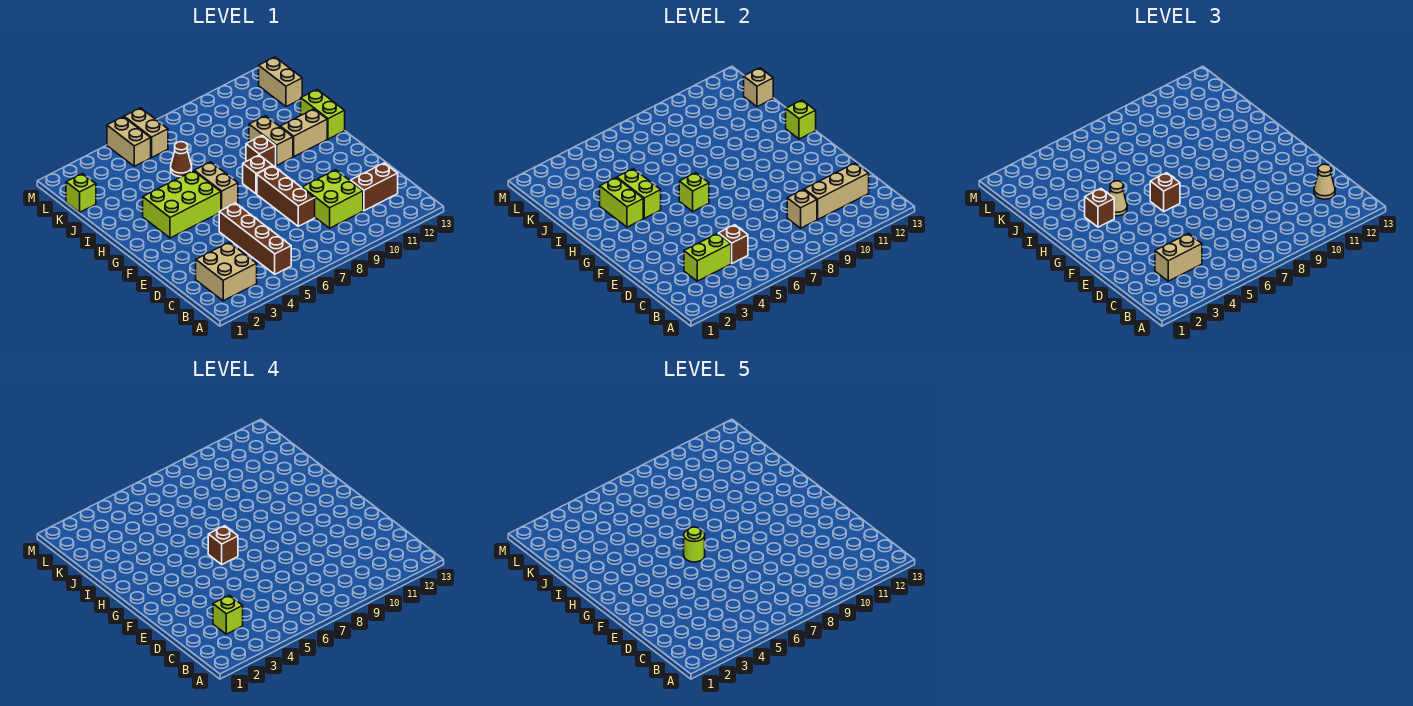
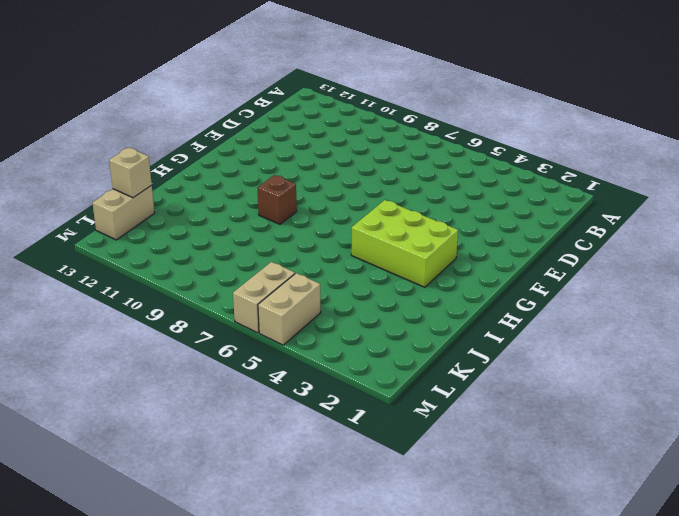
none -> tan brick B2:C3 level 1
none -> brown brick B5:E5 level 1
none -> lime brick C9:D10 level 1
none -> brown brick C11:C12 level 1

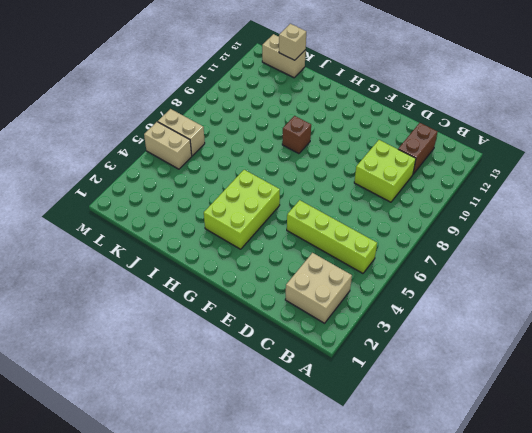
lime brick B5:E5 level 1 -> brown brick B5:E5 level 1
none -> brown brick D8:F8 level 1
none -> tan brick G6:H6 level 1
none -> brown brick G8 level 1
none -> tan brick H10:I10 level 1

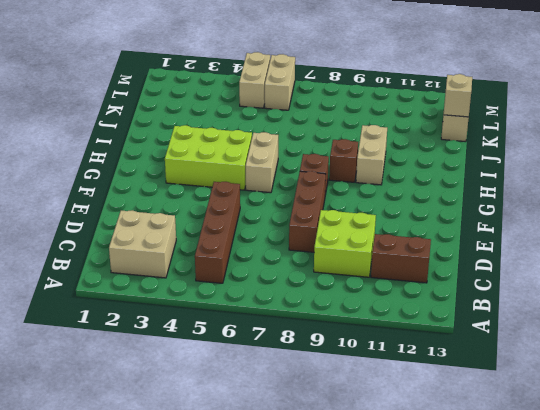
none -> tan brick H11:H12 level 1
none -> lime brick H13:I13 level 1
none -> brown cone J6 level 1
none -> lime brick K1 level 1

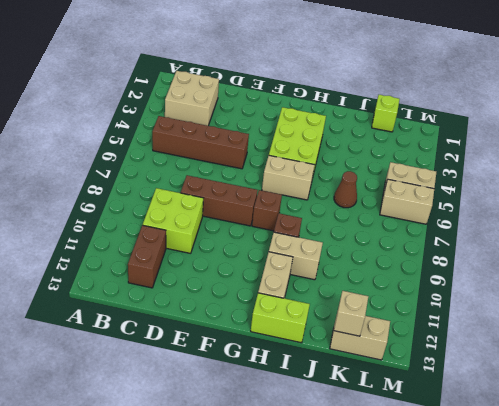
none -> lime brick C3:C4 level 2
none -> brown brick C5 level 2
none -> tan brick C9 level 2
none -> tan brick C10:C12 level 2

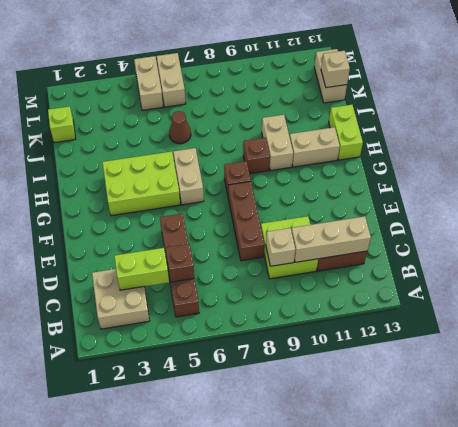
none -> lime brick G6 level 2
none -> lime brick H3:I3 level 2
none -> lime brick H4:I4 level 2
none -> lime brick H13 level 2

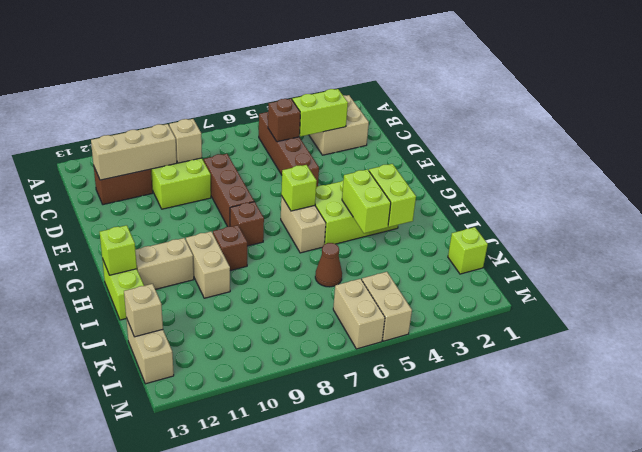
none -> tan brick C3:C4 level 3
none -> tan cone C12 level 3
none -> brown brick G6 level 3
none -> brown brick H3 level 3

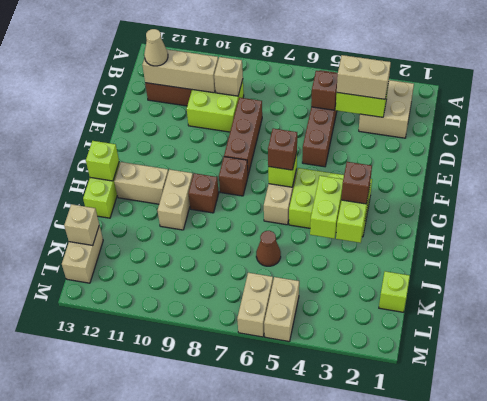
none -> tan cone H4 level 3
none -> lime brick C3 level 4
none -> brown brick G6 level 4
none -> lime round brick G6 level 5

